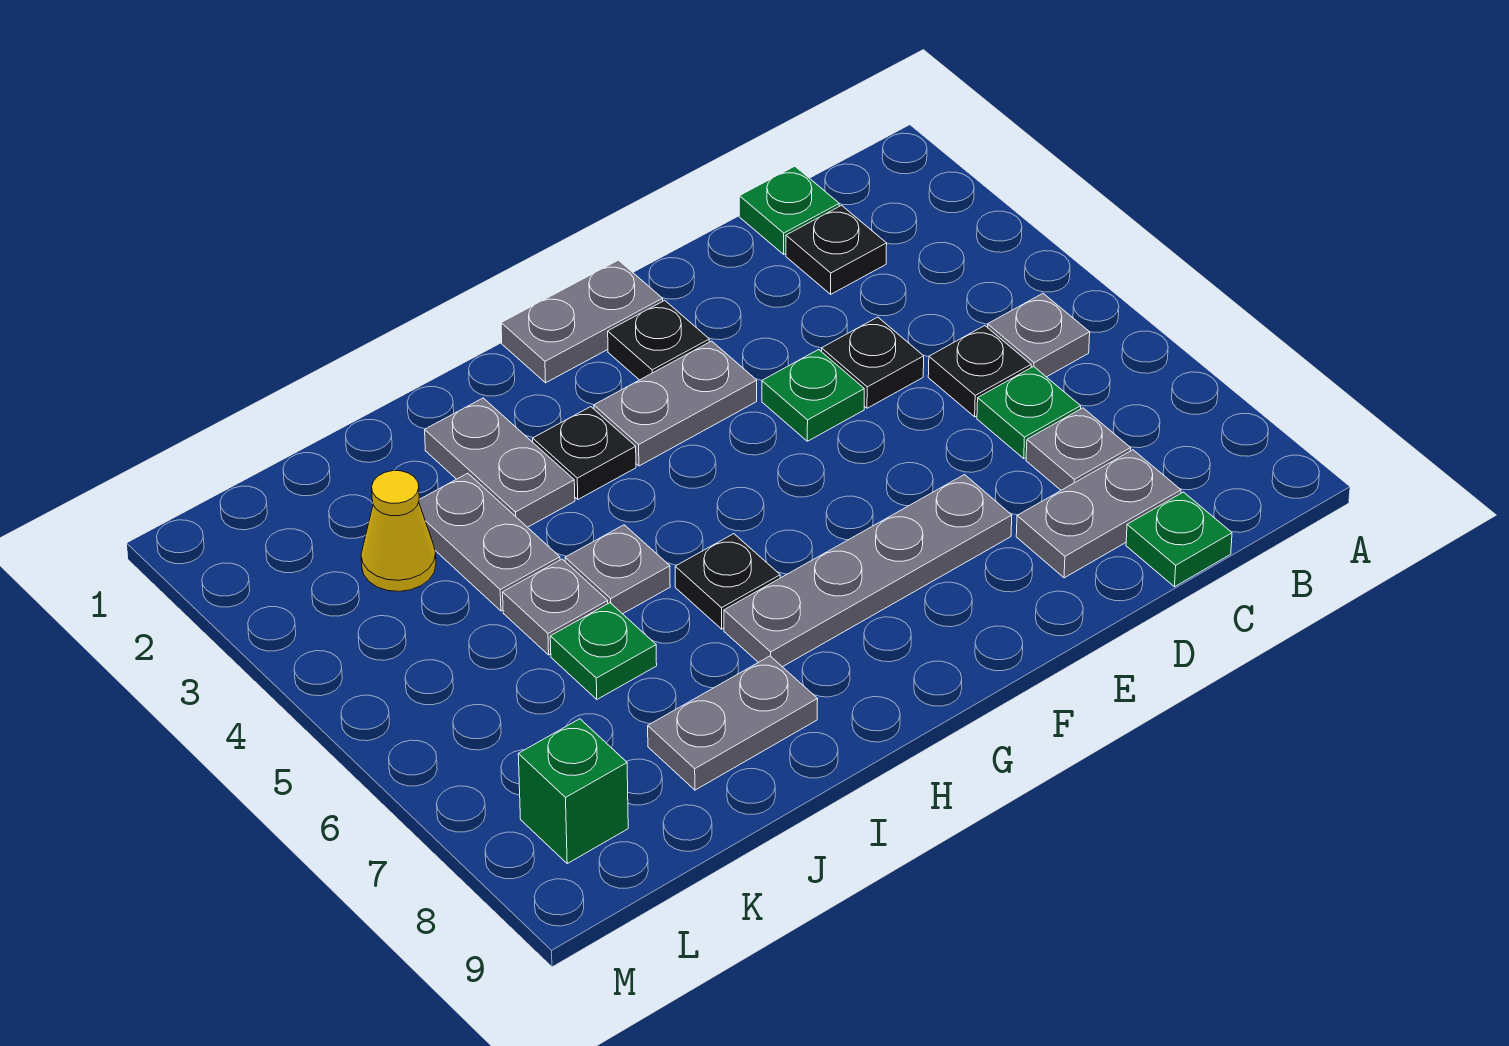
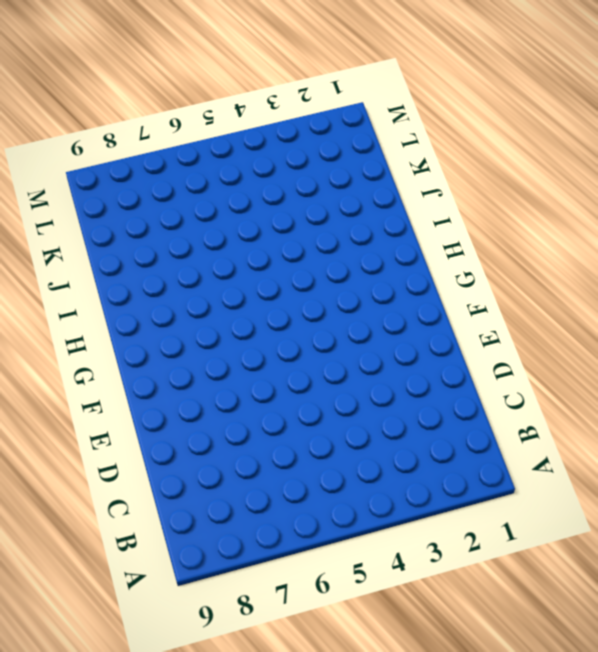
none -> grey plate B5 level 1
none -> green plate C1 level 1
none -> black plate C2 level 1

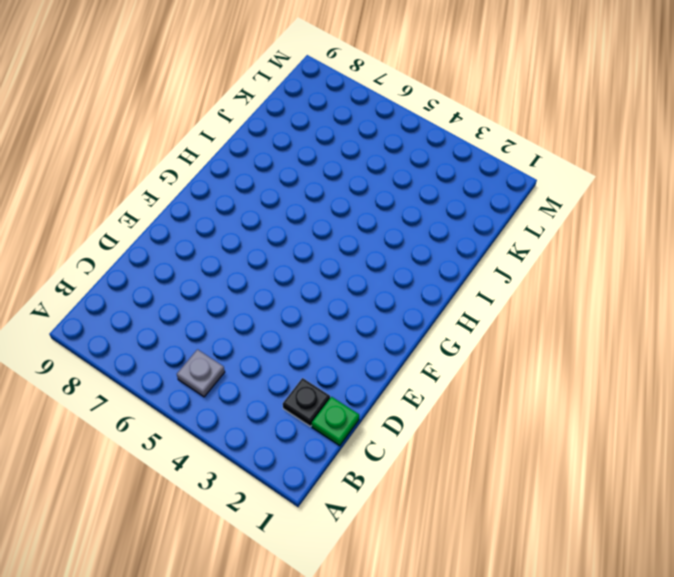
none -> black plate C5 level 1
none -> green plate C6 level 1
none -> grey plate C7 level 1

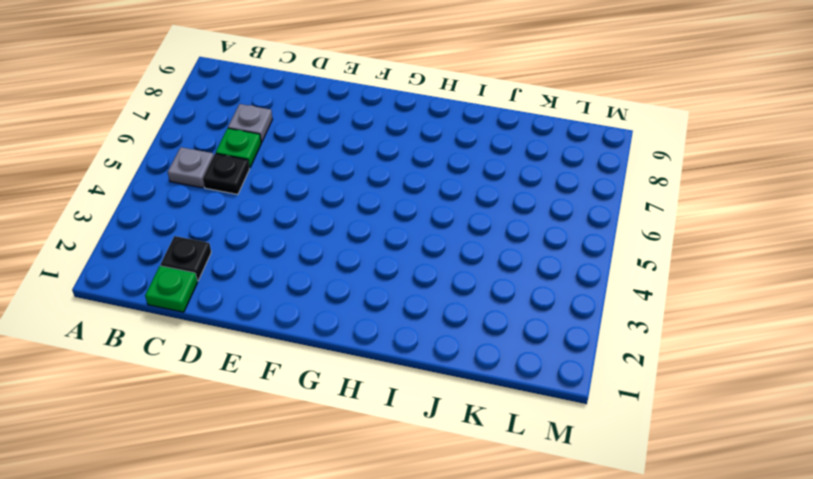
none -> grey plate C8:D8 level 1
none -> green plate C9 level 1
none -> black plate D4 level 1

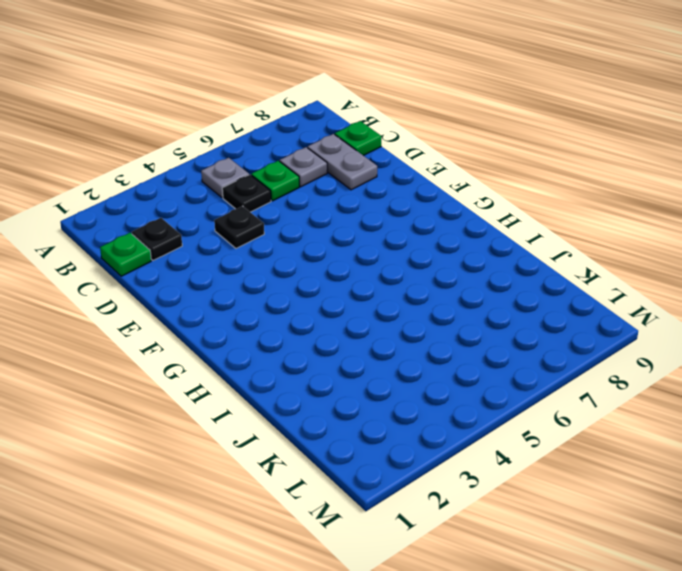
none -> green plate E4 level 1
none -> grey plate E7:H7 level 1
none -> grey plate F1:G1 level 1

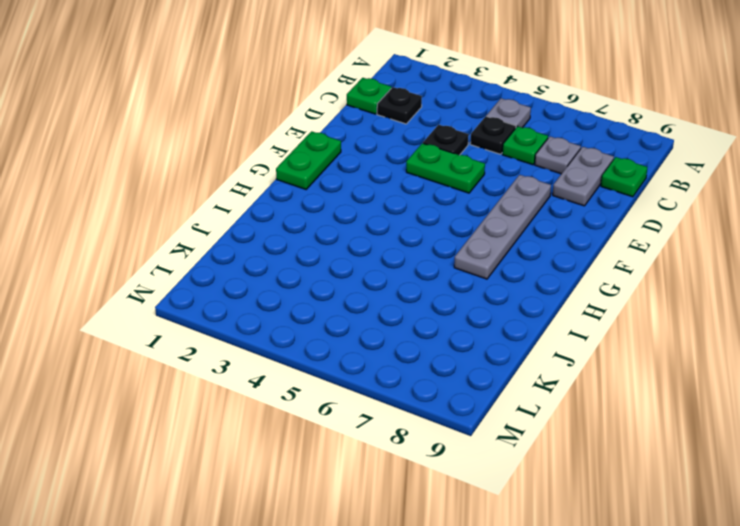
green plate E4:E5 level 1 -> green plate E4 level 1
green plate F1:G1 level 1 -> grey plate F1:G1 level 1
none -> black plate F2 level 1
none -> grey plate F3:G3 level 1
none -> black plate H3 level 1

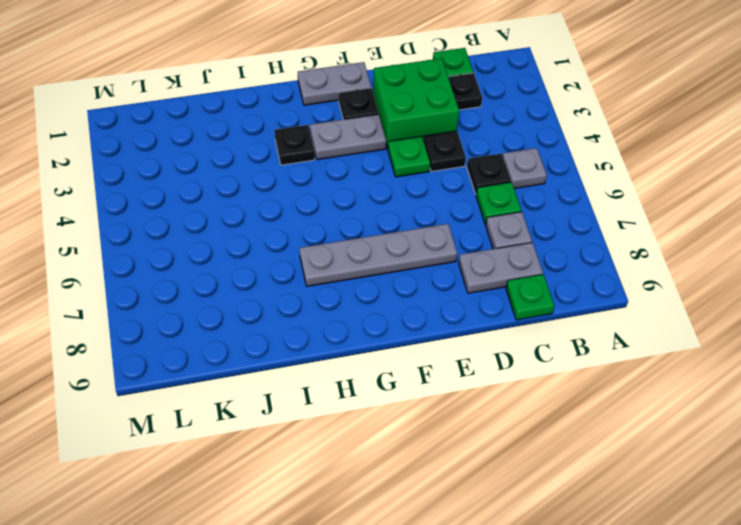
green brick D2:E3 level 1 -> none
none -> black plate H6 level 1
none -> grey plate I2:I3 level 1
none -> grey plate I5 level 1

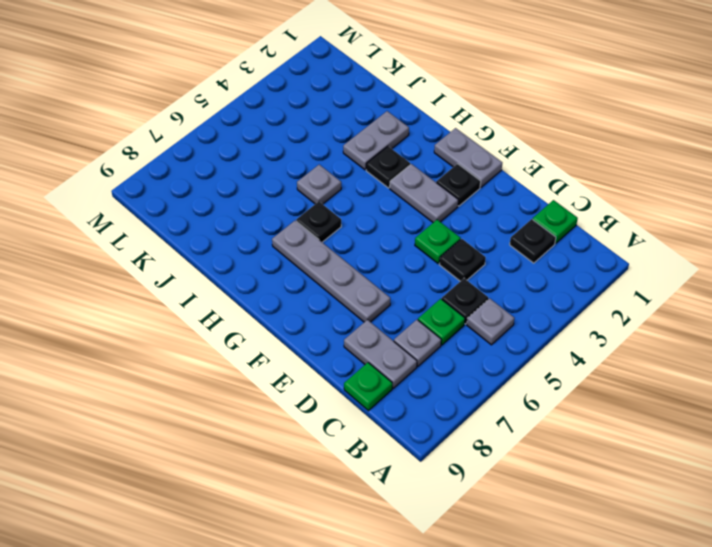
none -> grey plate I8:J8 level 1
none -> grey plate J3:J4 level 1
none -> grey plate J5 level 1

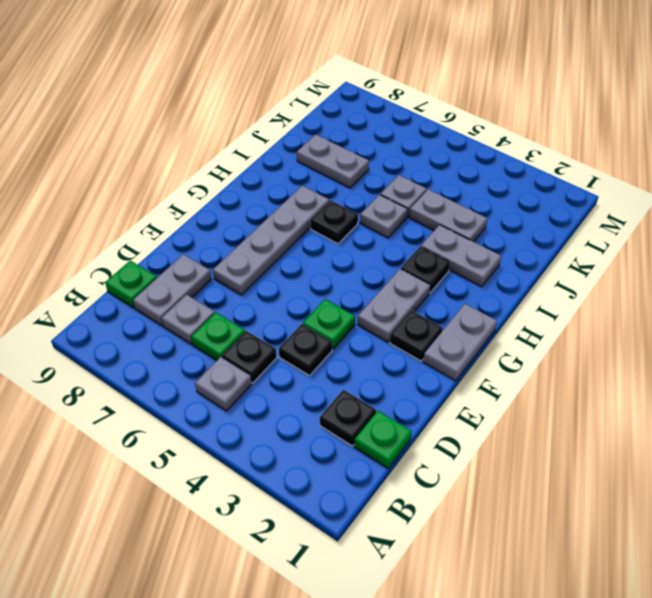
grey plate J7:J8 level 1 -> grey plate I8:J8 level 1
none -> green plate J6 level 1
none -> yellow cone K3 level 1
none -> green brick L8 level 1

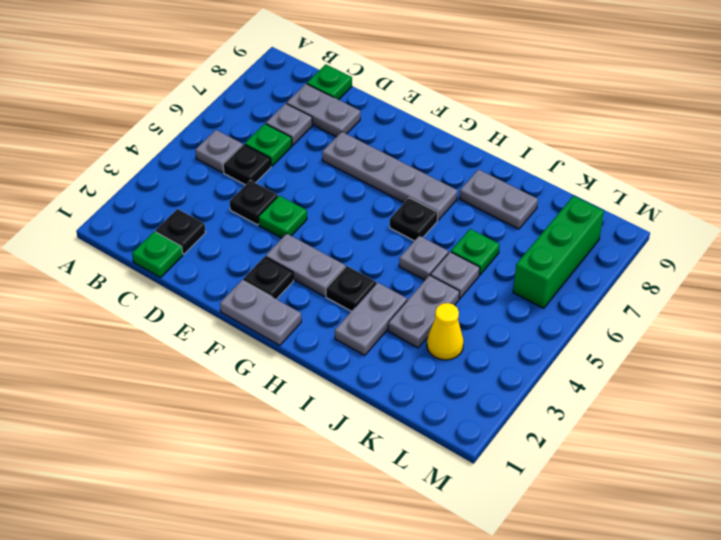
green brick L6:L8 level 1 -> green brick L8 level 1

